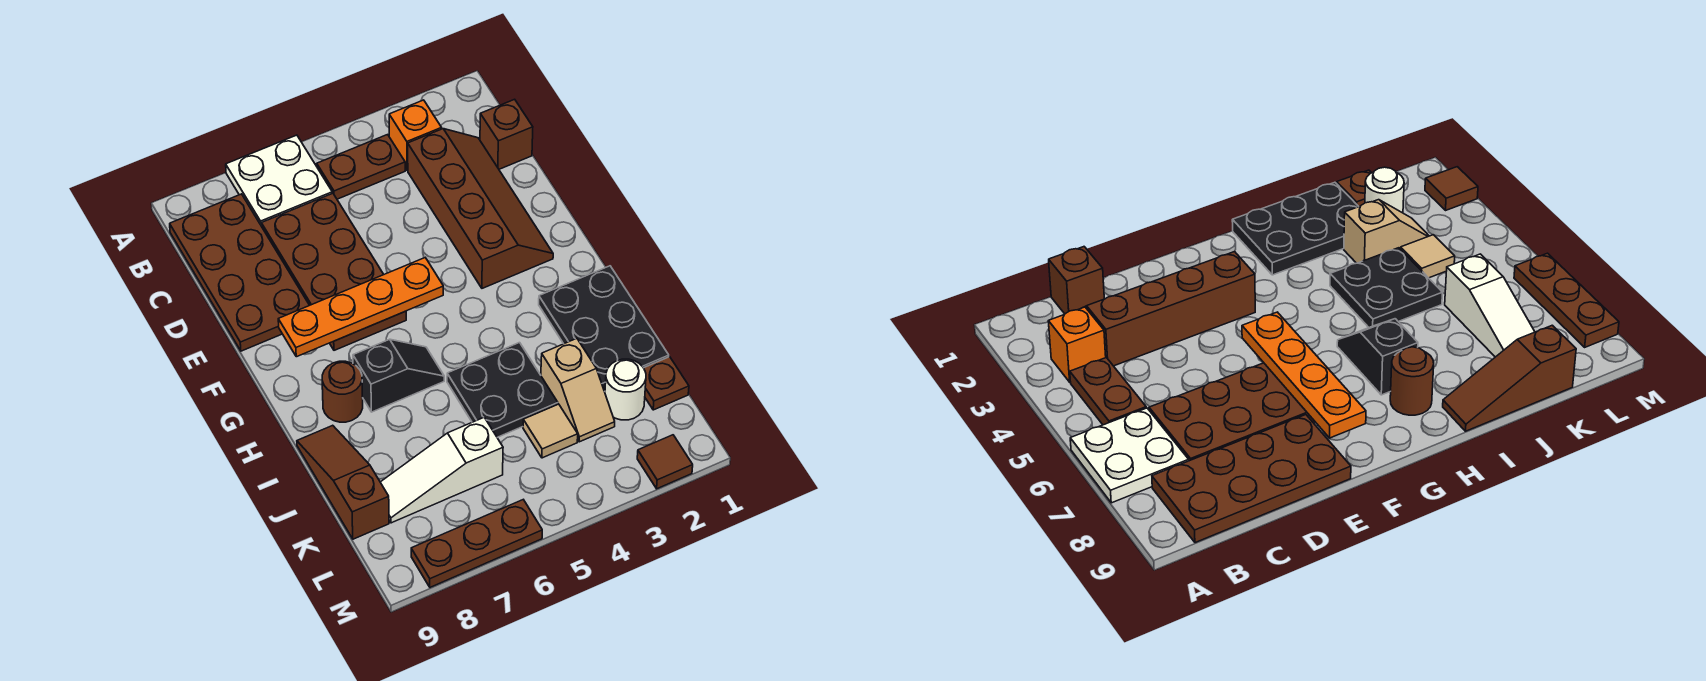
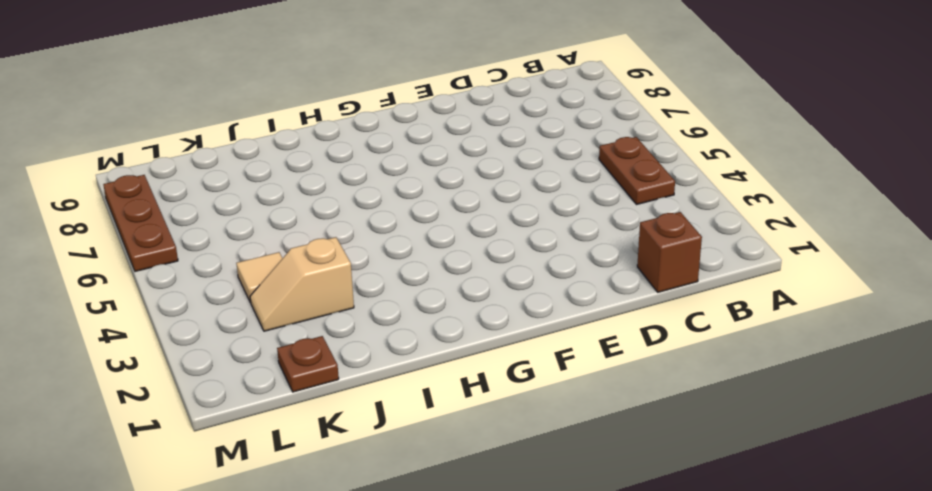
none -> white plate A6:B7 level 1
none -> orange brick B3 level 1
none -> brown plate B8:E9 level 1

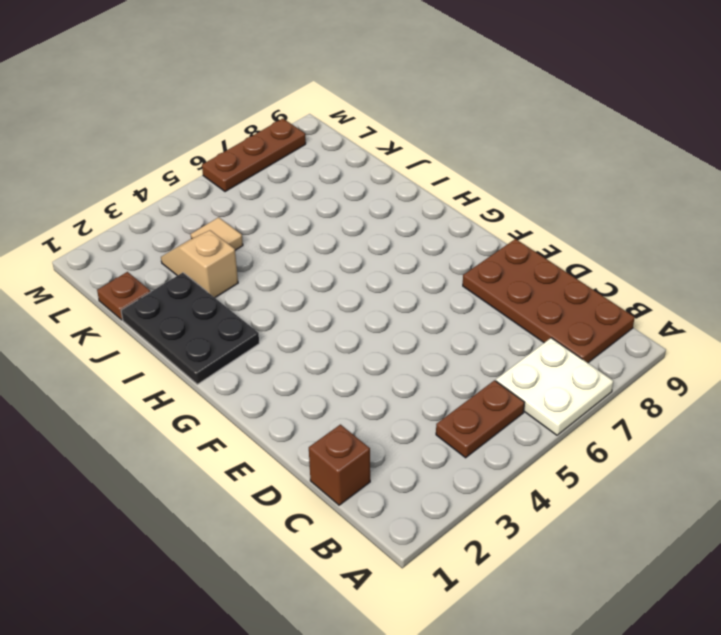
none -> orange brick B3 level 1
none -> brown slope C2:F3 level 1 top 3
none -> brown plate C6:F7 level 1

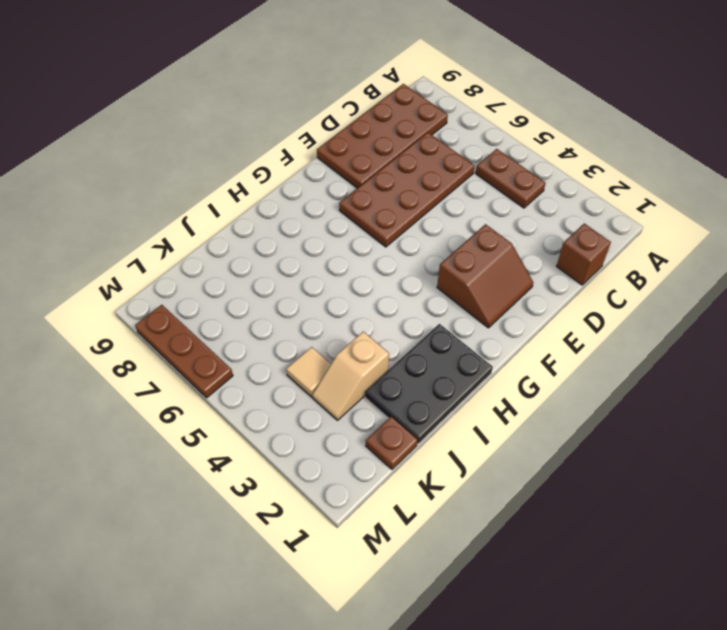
brown slope E2:F3 level 1 top 3 -> brown slope C2:F3 level 1 top 3
none -> white plate A6:B7 level 1
none -> orange brick B3 level 1
none -> black slope H6:H7 level 1 top 7

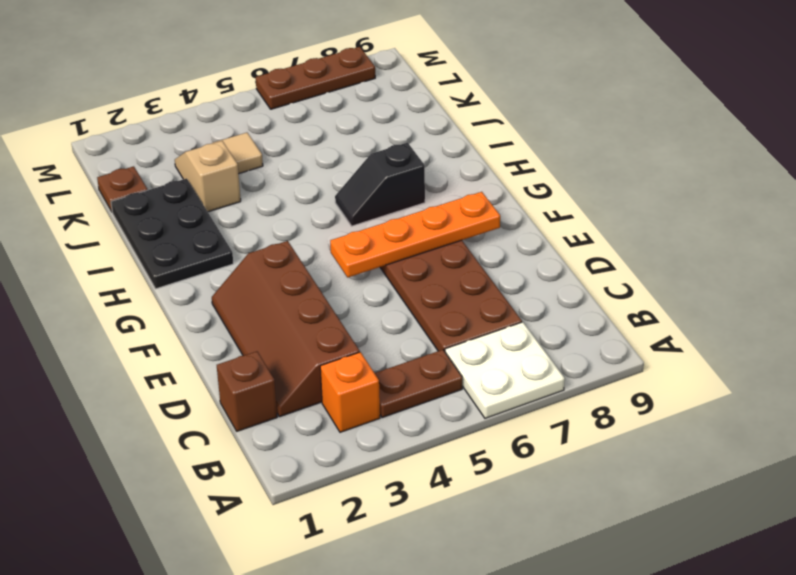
none -> brown plate B8:E9 level 1
none -> brown round brick H8 level 1
none -> black plate I4:J5 level 1

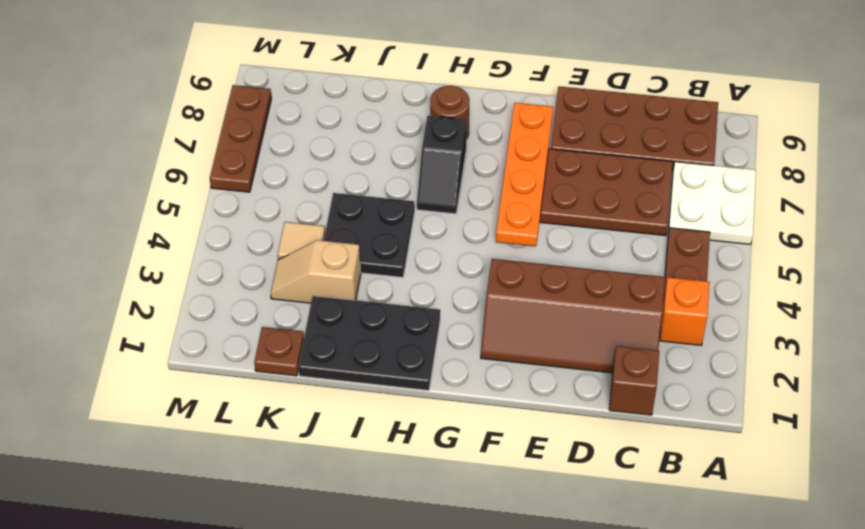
none -> brown slope I9:K9 level 1 top K
none -> white round brick K2 level 1
none -> white slope K6:K8 level 1 top 6

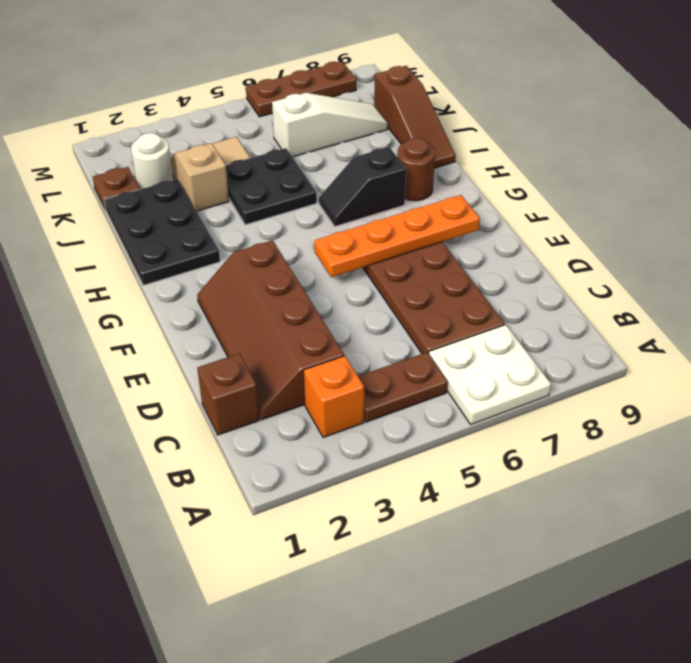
none -> brown plate B8:E9 level 1
none -> brown tile M2 level 1

